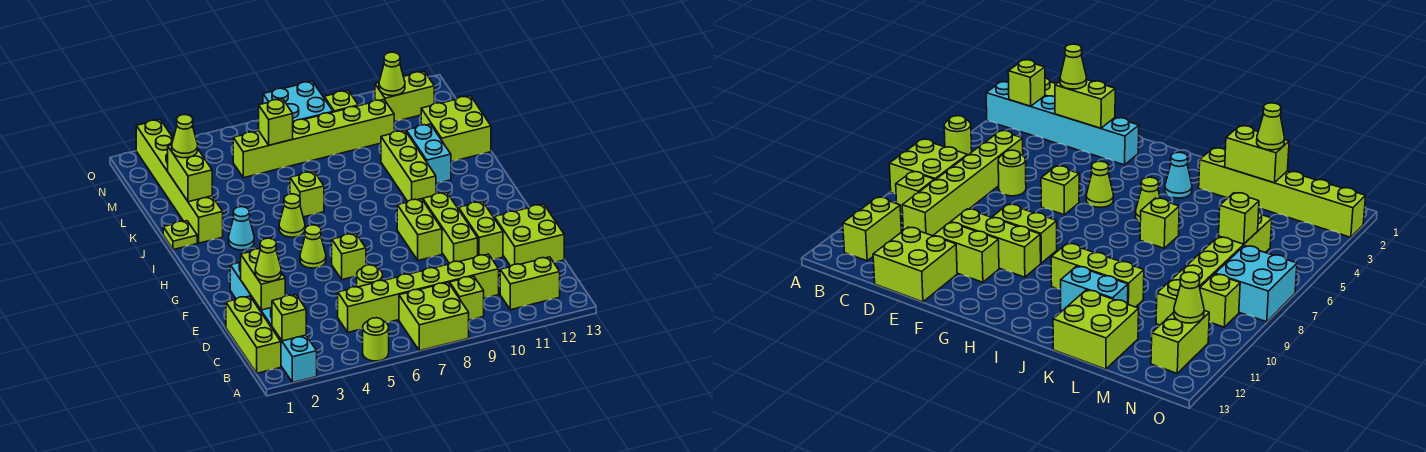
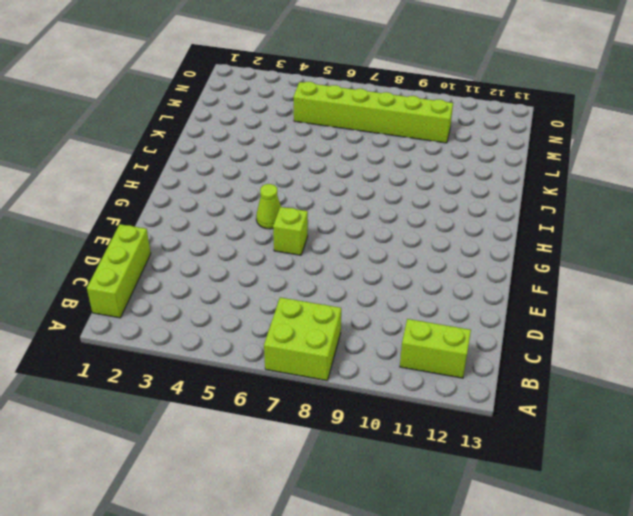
none -> cyan brick A2:F2 level 1
none -> lime round brick A5 level 1
none -> lime brick B9 level 1
none -> lime brick C5:C10 level 1

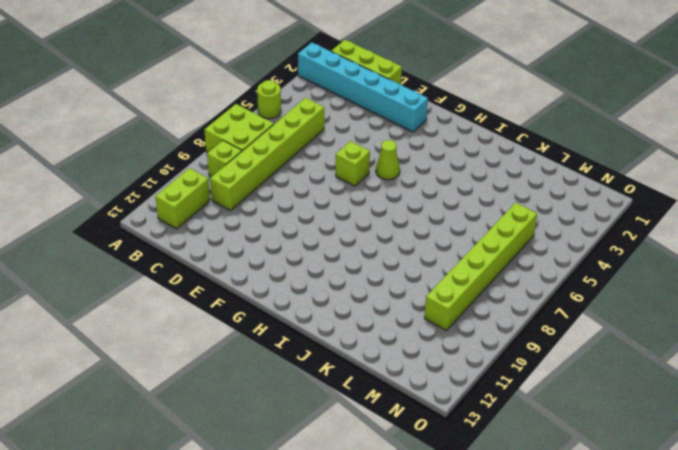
none -> lime round brick D6 level 1
none -> lime brick D12:E13 level 1
none -> lime brick E10:G10 level 1
none -> lime brick E11:F11 level 1

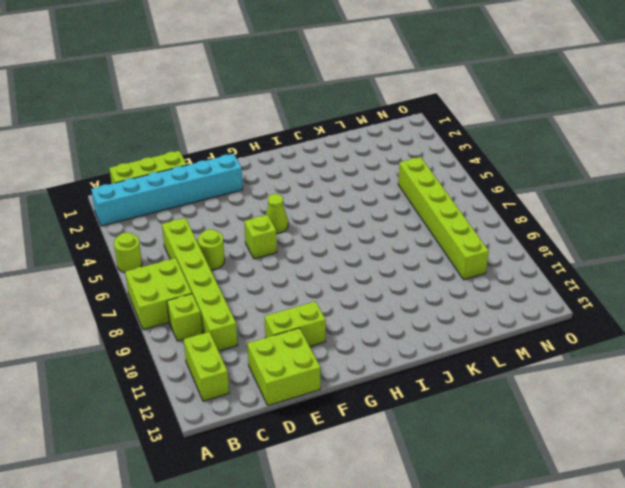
none -> lime brick E10:G10 level 1
none -> lime brick F9:G9 level 1
none -> cyan cone I3 level 1
none -> lime cone I5 level 1

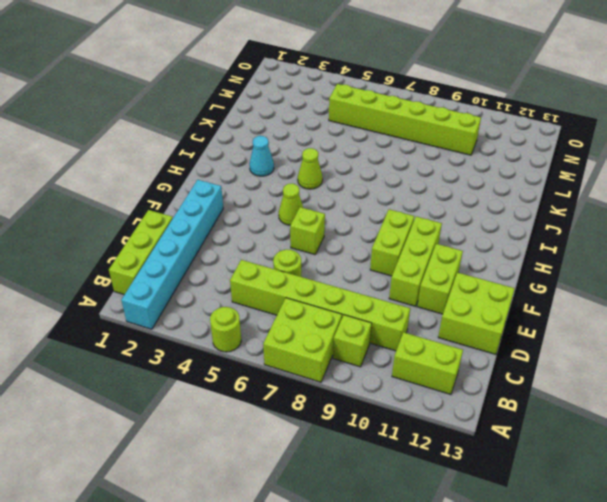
none -> lime brick I10:K10 level 1
none -> lime plate J1 level 1
none -> lime brick J2:O2 level 1
none -> lime brick J6 level 1

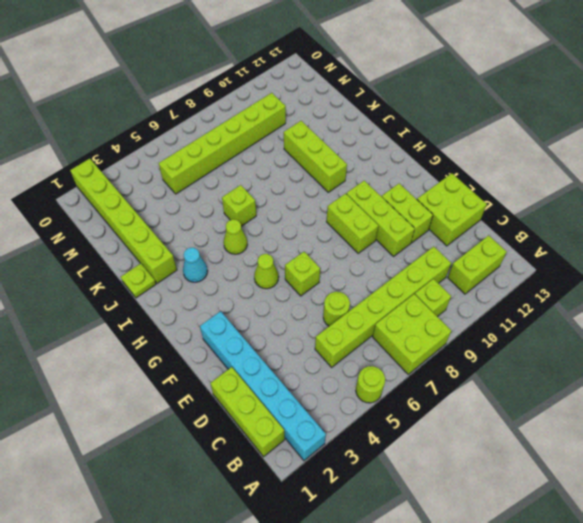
none -> cyan brick J11:K11 level 1
none -> lime brick K12:L13 level 1
none -> cyan brick N7:O8 level 1
none -> lime brick N9 level 1

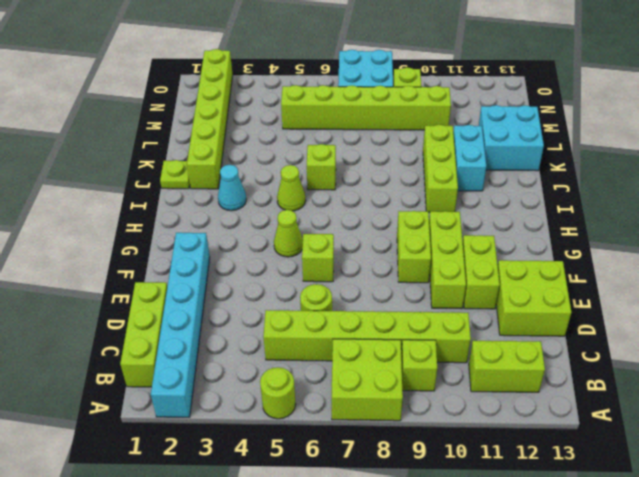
cyan brick K12:L13 level 1 -> lime brick K12:L13 level 1
none -> lime brick N11:N12 level 1
none -> lime brick B2 level 2
none -> lime brick D2:E2 level 2
none -> lime brick K2:L2 level 2

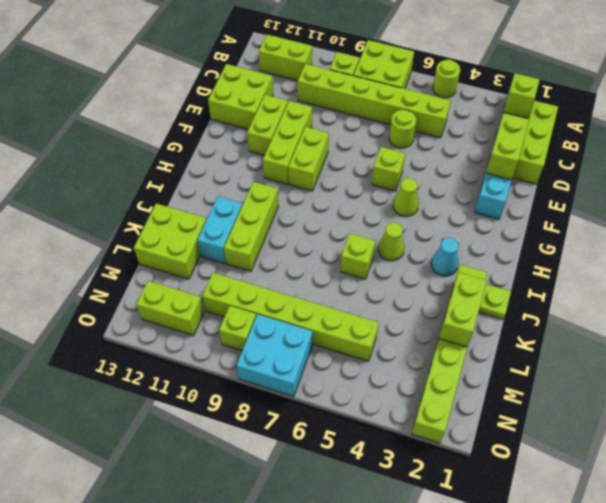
none -> lime brick M6 level 2
none -> lime cone N11 level 2
none -> lime cone D2 level 3
none -> lime cone L2 level 3

